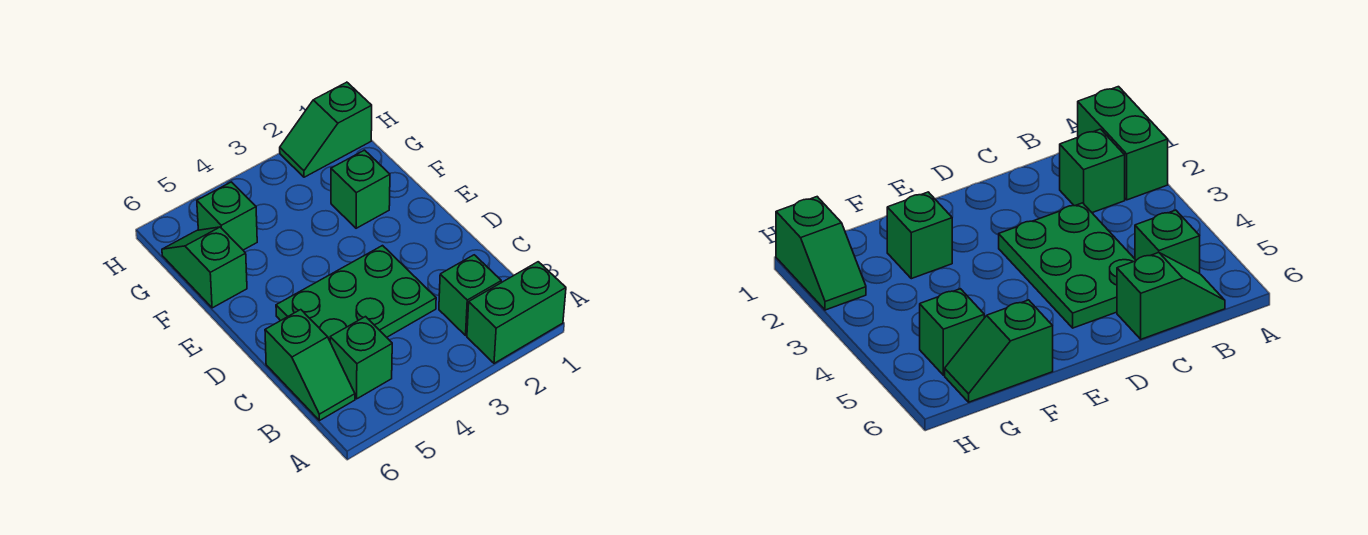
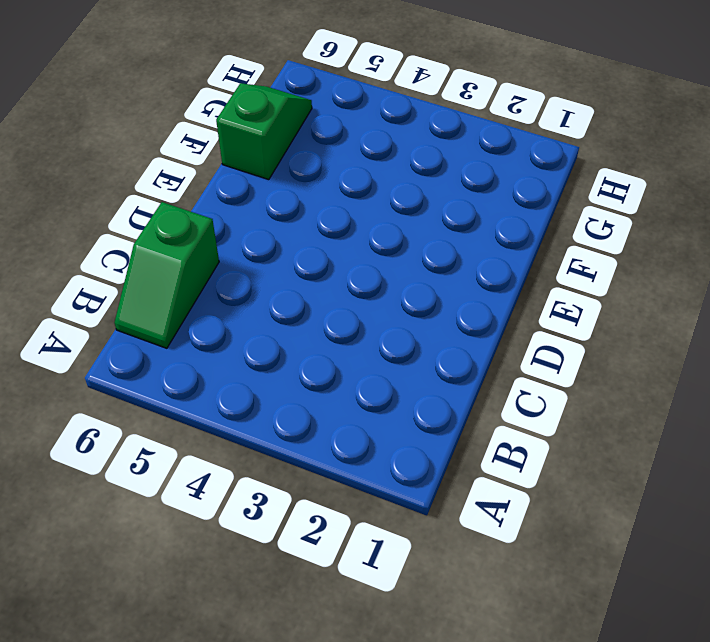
none -> green brick A1:A2 level 1
none -> green brick B2 level 1

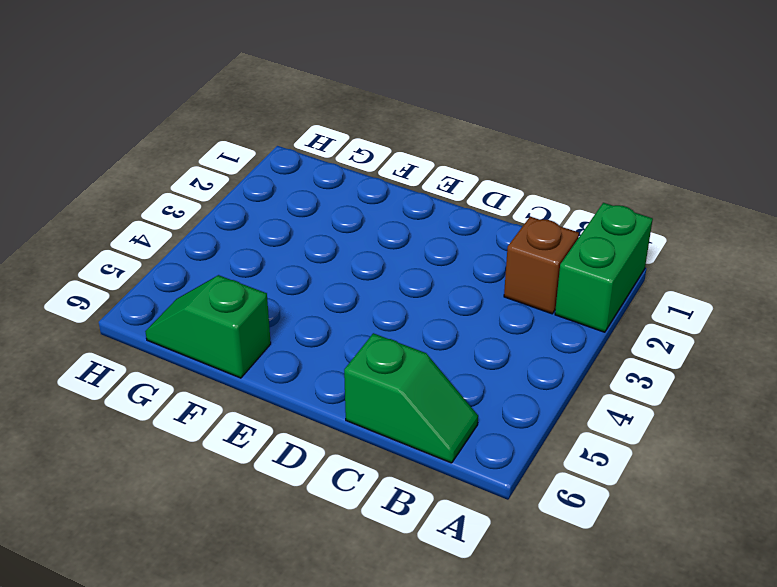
brown brick B2 level 1 -> green brick B2 level 1
none -> green brick B5 level 1
none -> green plate C3:D5 level 1

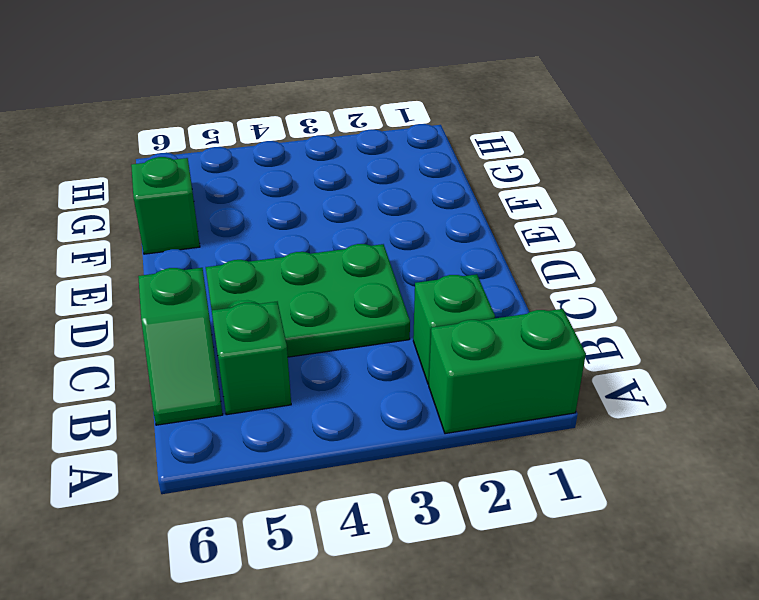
none -> green brick F2 level 1
none -> green brick G5 level 1

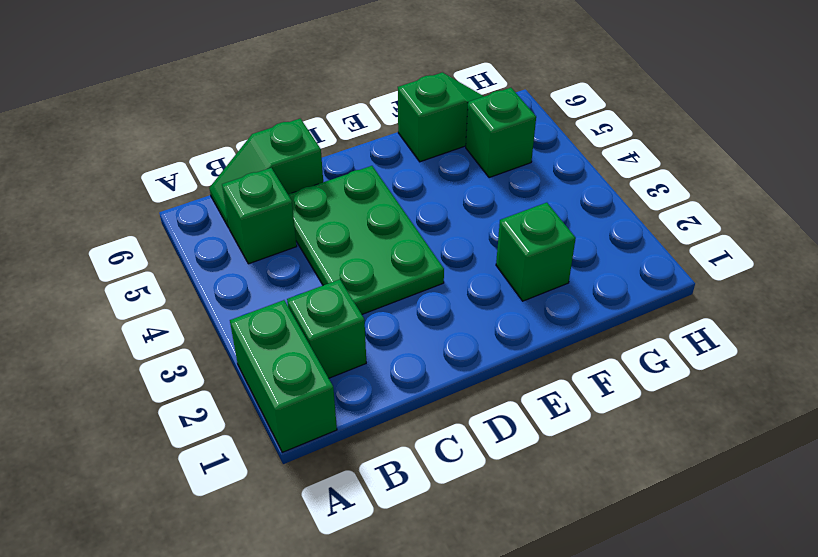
none -> green slope H1:H2 level 1 top 1

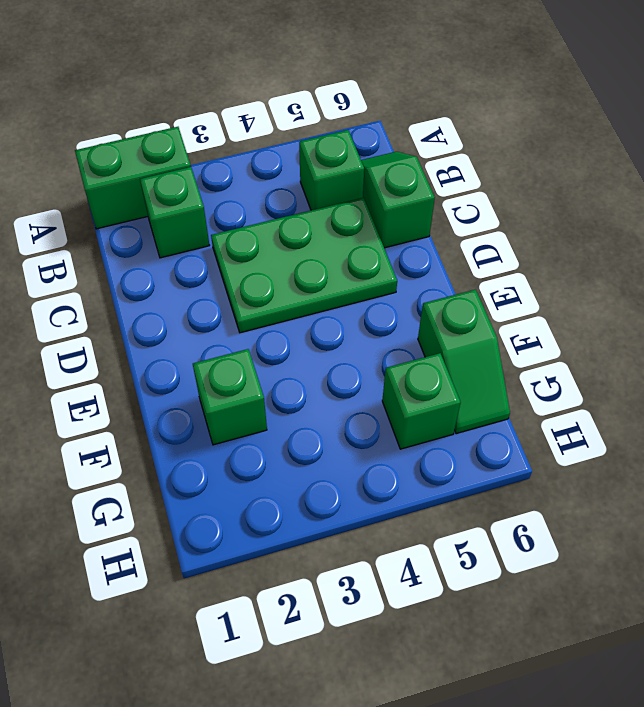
none -> green slope H1:H2 level 1 top 1

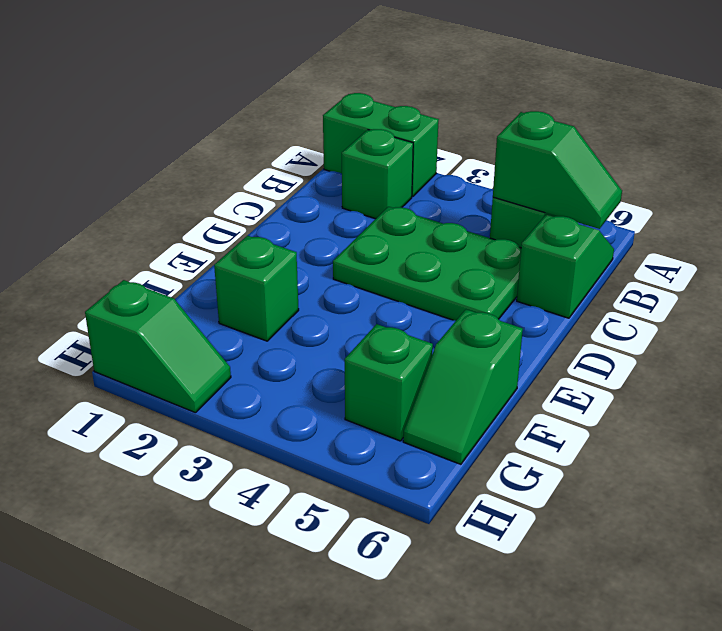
green slope B5:B6 level 2 top 5 -> none

